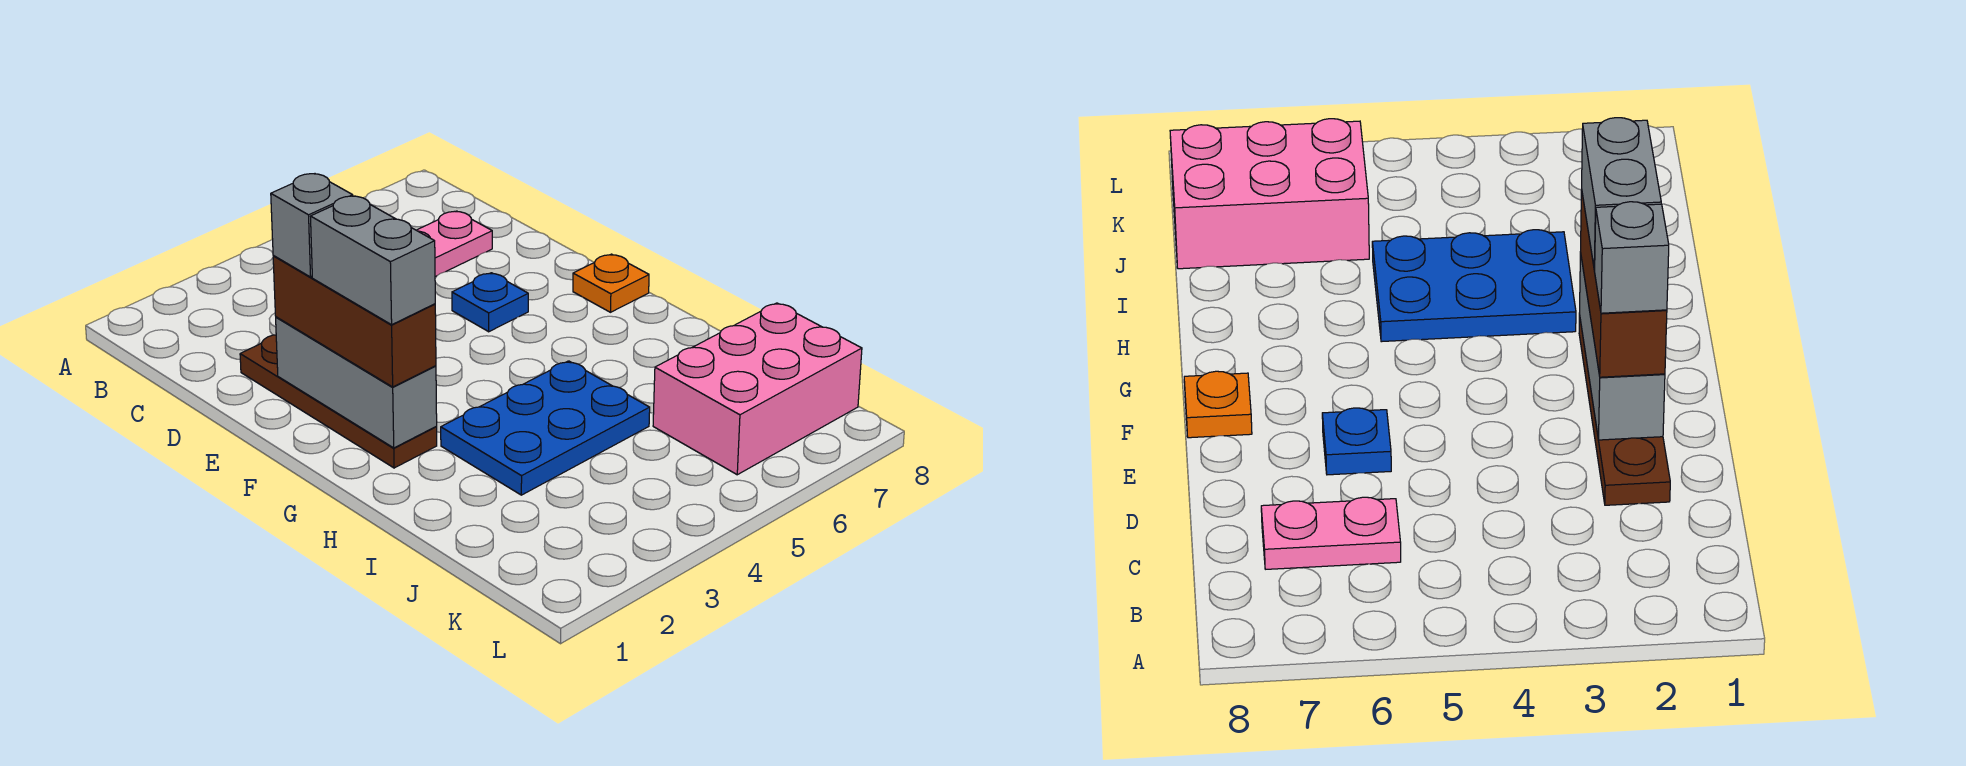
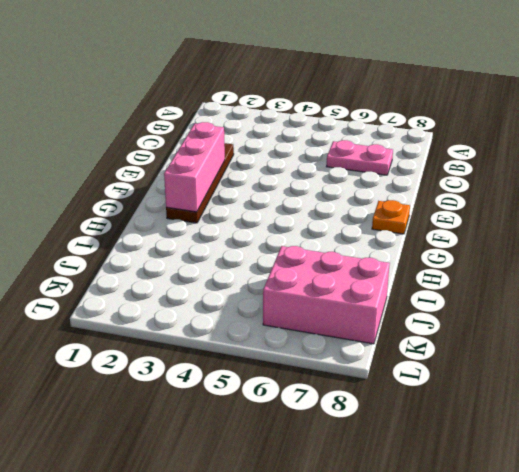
pink brick E2:G2 level 2 -> grey brick E2:G2 level 2
none -> blue plate E6 level 1
none -> blue plate H3:I5 level 1

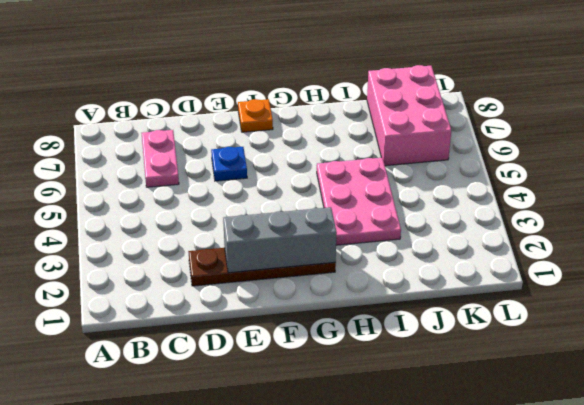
pink plate H3:I5 level 1 -> blue plate H3:I5 level 1
none -> brown brick E2:G2 level 3
none -> grey brick E2 level 4

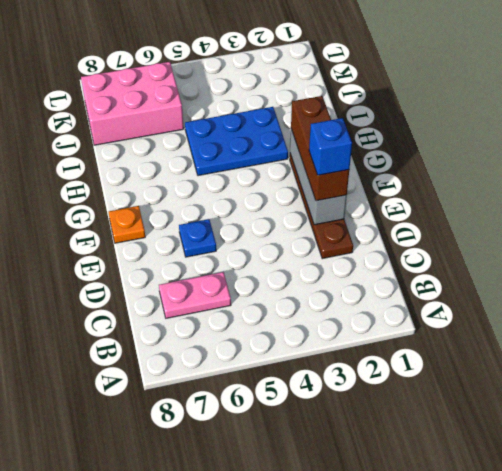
blue brick E2 level 4 -> grey brick E2 level 4
none -> grey brick F2:G2 level 4

